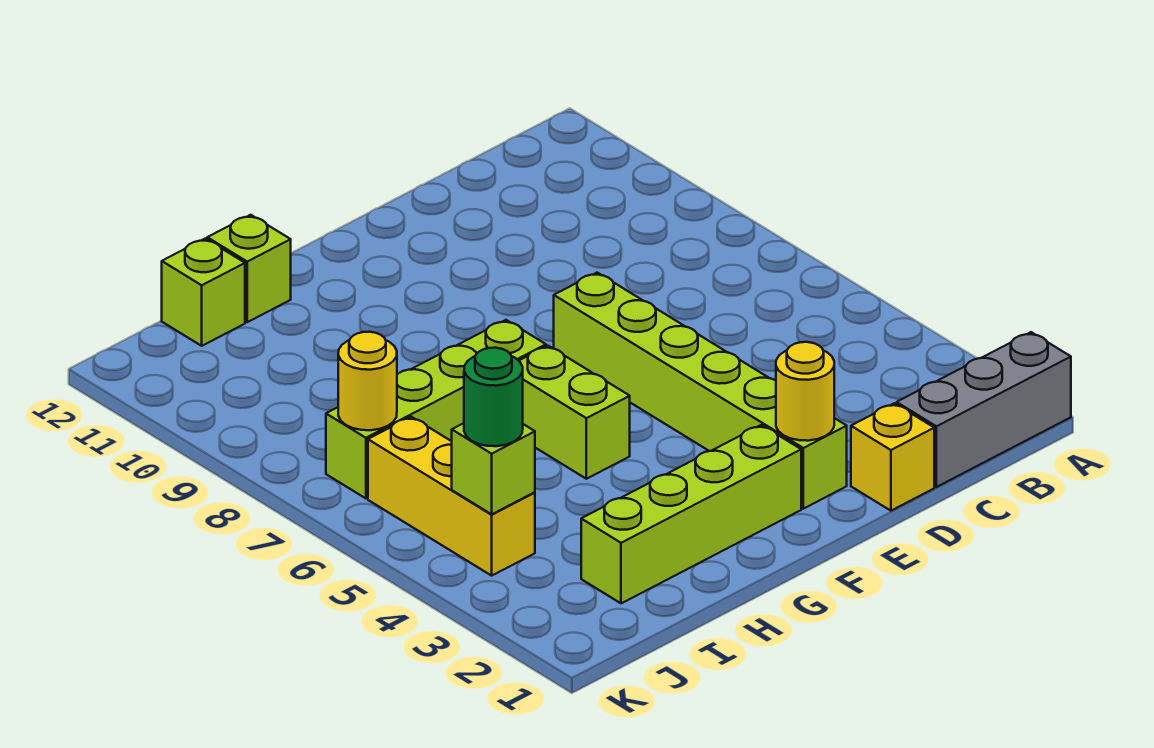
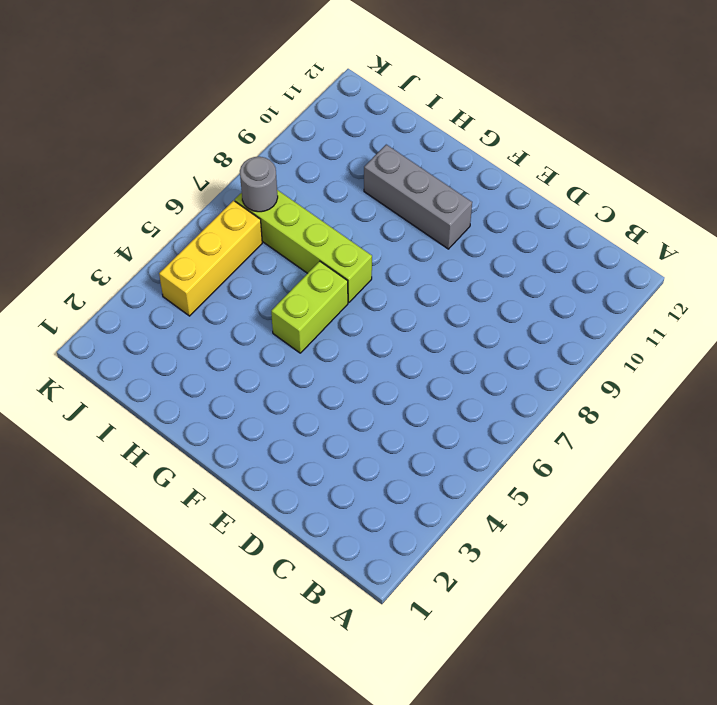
grey brick F10:H10 level 1 -> grey brick A1:C1 level 1
grey round brick J7 level 2 -> yellow round brick J7 level 2
none -> yellow brick D1 level 1
none -> lime brick E2:E7 level 1
none -> lime brick F2:I2 level 1

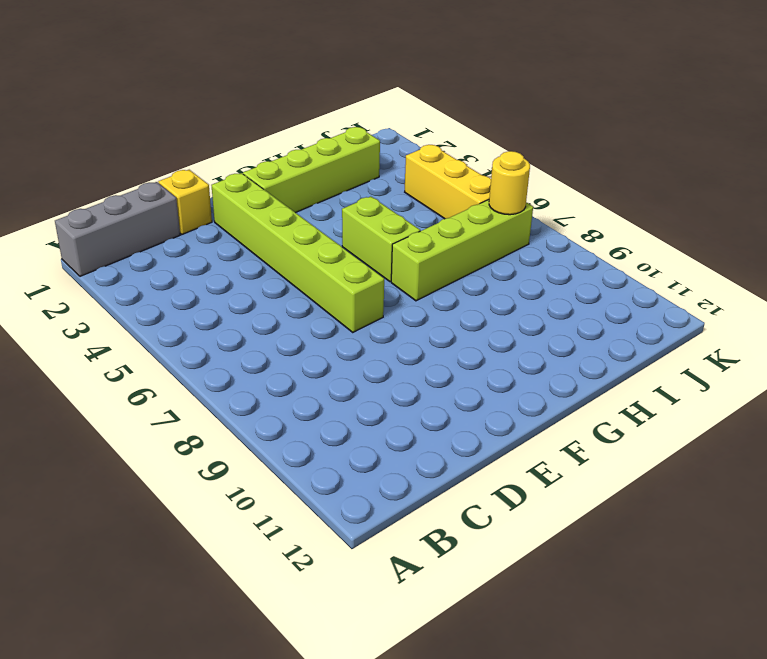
none -> lime brick H12 level 1
none -> lime brick I12 level 1
none -> yellow round brick E2 level 2

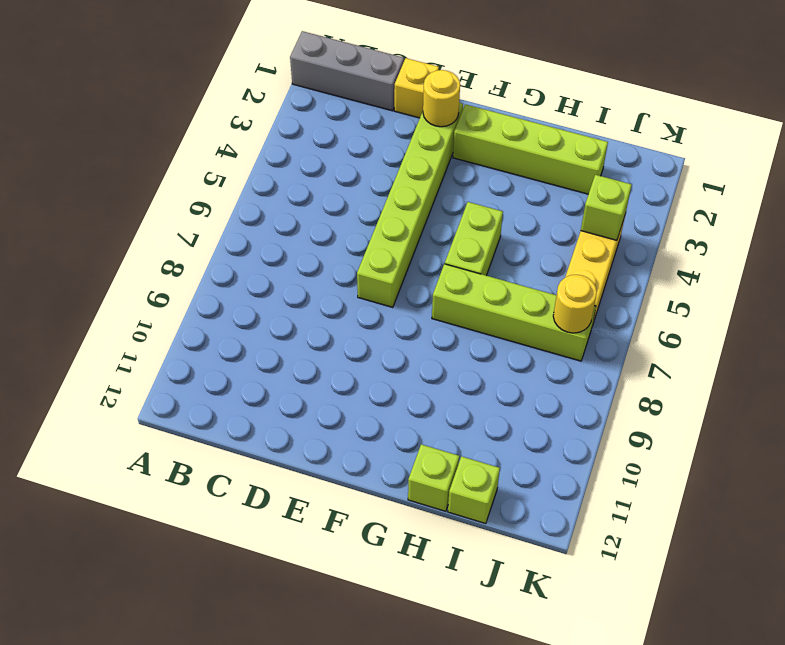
none -> green round brick J4 level 3

